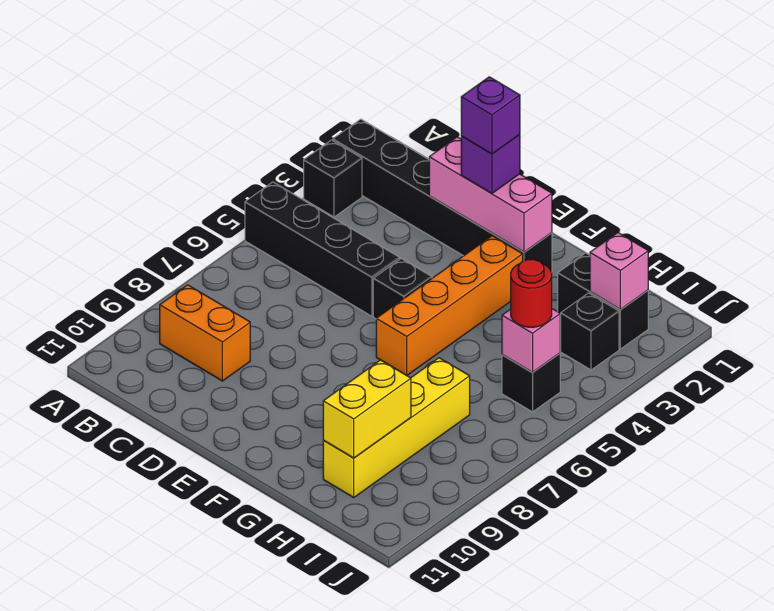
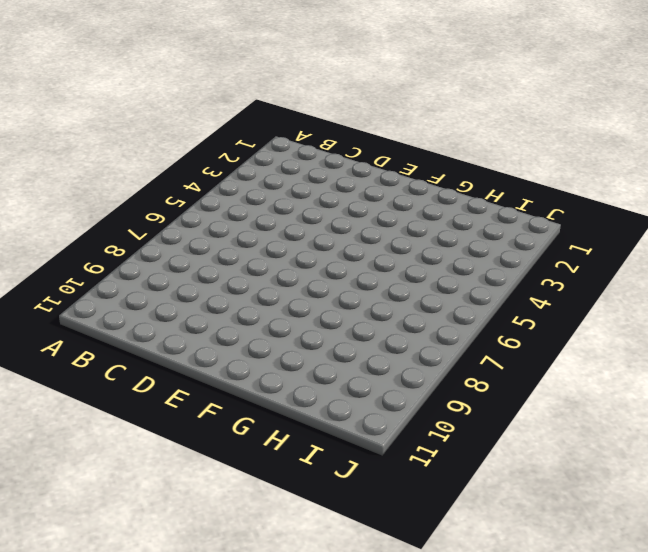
none -> black brick A2:F2 level 1
none -> black brick A3 level 1
none -> black brick A5:D5 level 1

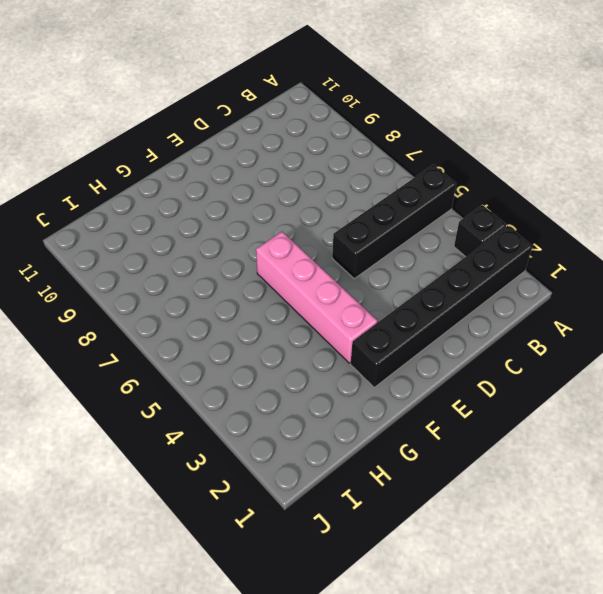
pink brick F3:F6 level 1 -> orange brick F3:F6 level 1
none -> orange brick B9:C9 level 1
none -> black brick E5 level 1
none -> black brick H2:I2 level 1

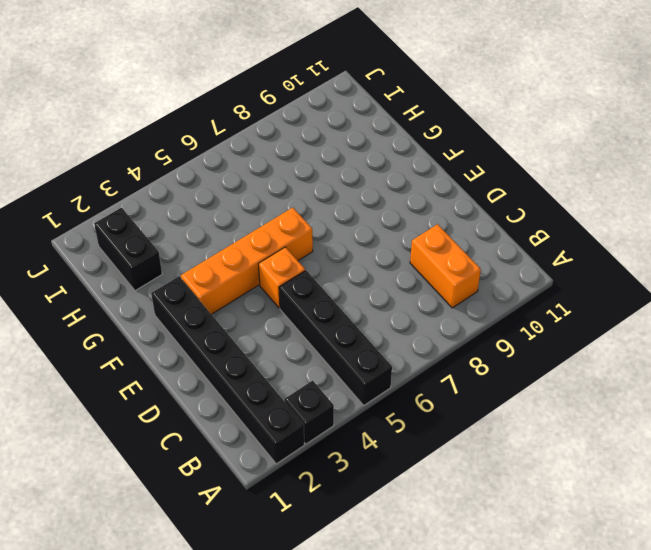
orange brick E5 level 1 -> black brick E5 level 1
none -> yellow brick H7:H10 level 1
none -> black brick I3 level 1
none -> black brick I5 level 1

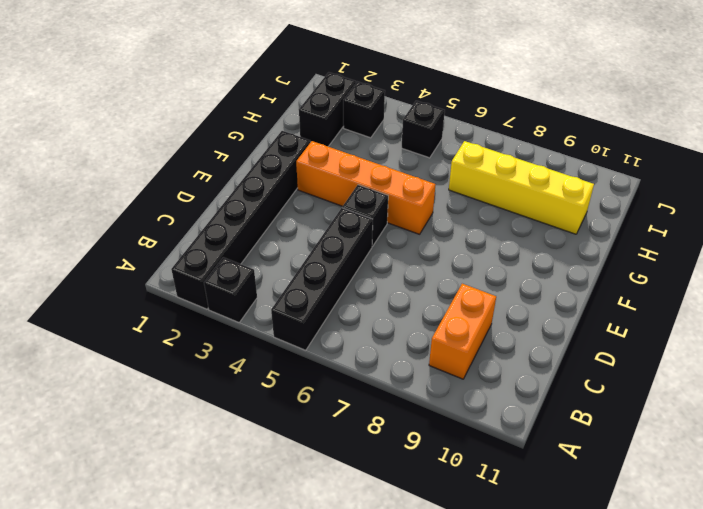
none -> pink brick D2:F2 level 2
none -> yellow brick H9:H10 level 2
none -> pink brick I2 level 2

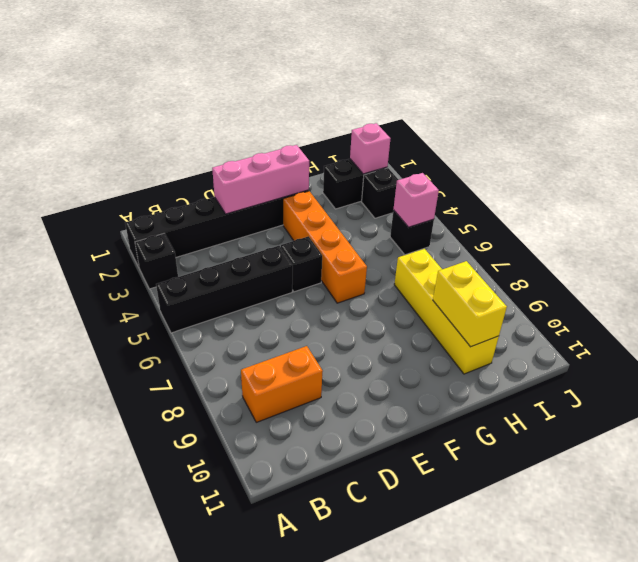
none -> purple brick E2 level 3
none -> red round brick I5 level 3
none -> purple brick E2 level 4

